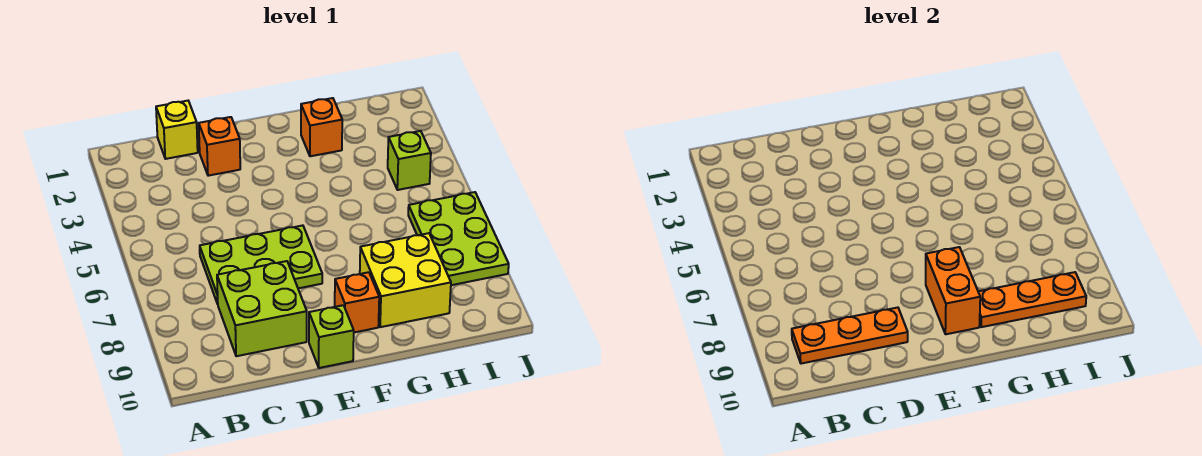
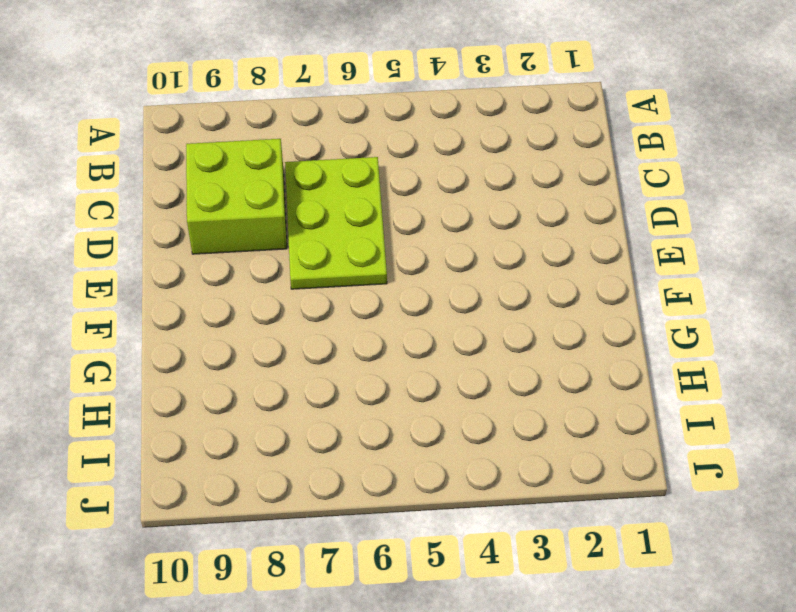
none -> yellow brick C1 level 1
none -> orange brick D2 level 1
none -> lime brick E10 level 1

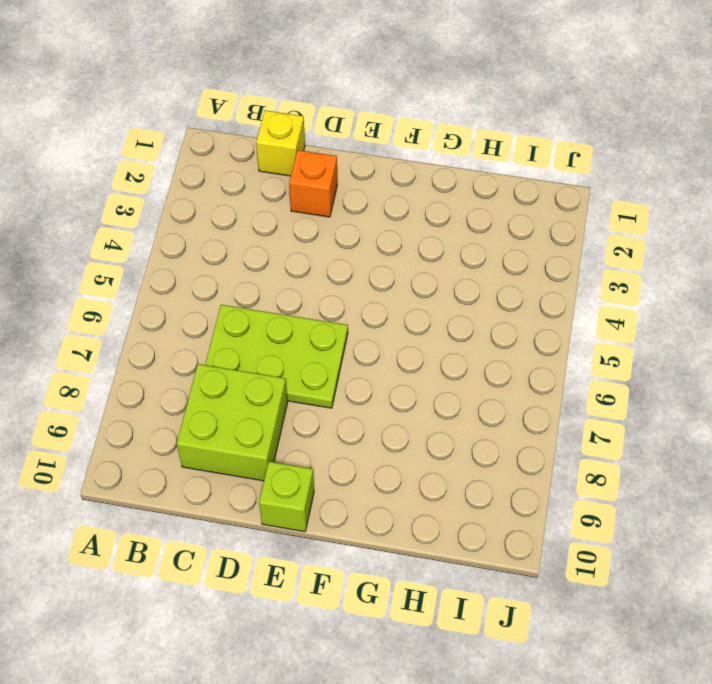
none -> orange brick F9 level 1
none -> orange brick G2 level 1
none -> yellow brick G8:H9 level 1

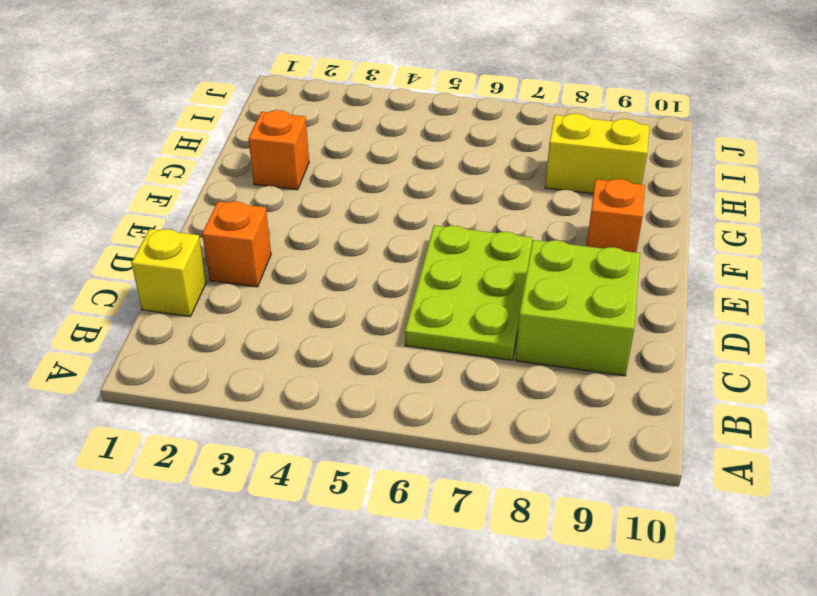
yellow brick H8:H9 level 1 -> yellow brick G8:H9 level 1
none -> lime brick E10 level 1
none -> lime brick I4 level 1
none -> lime plate I6:J8 level 1

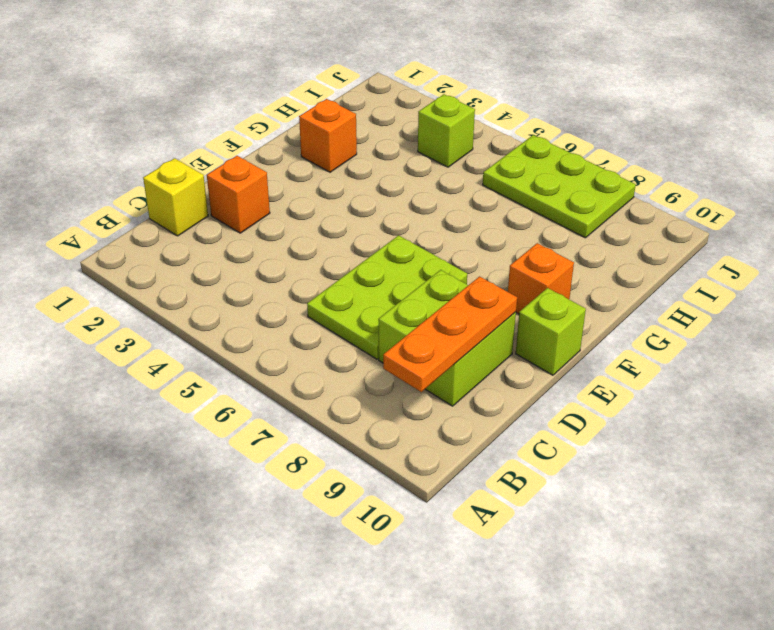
none -> yellow brick G8:H9 level 1
none -> orange brick F8:F9 level 2
none -> orange plate G9:I9 level 2

